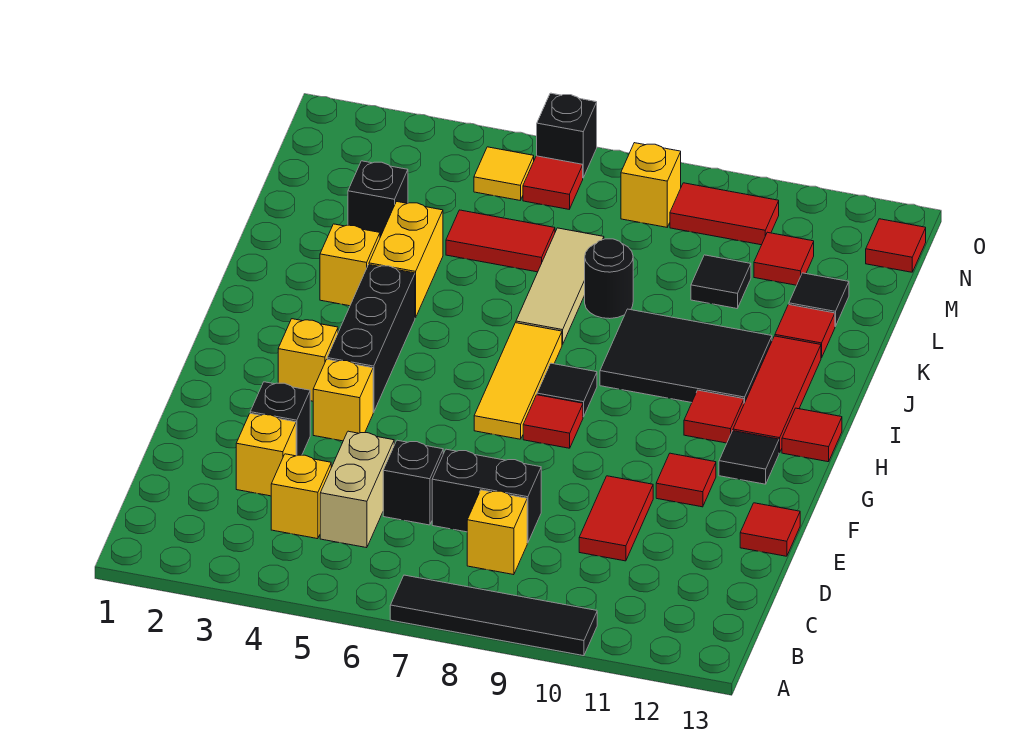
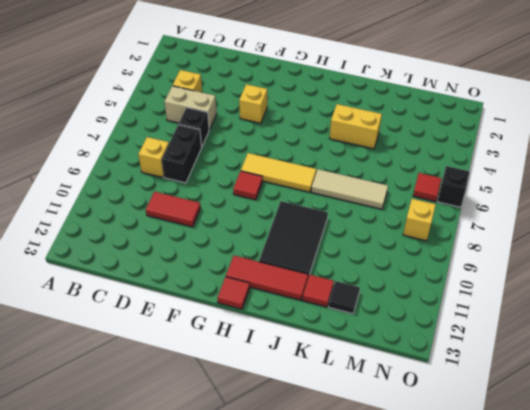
none -> black tile A7:A10 level 1
none -> yellow brick D3 level 1
none -> black brick E3 level 1
none -> red tile E13 level 1

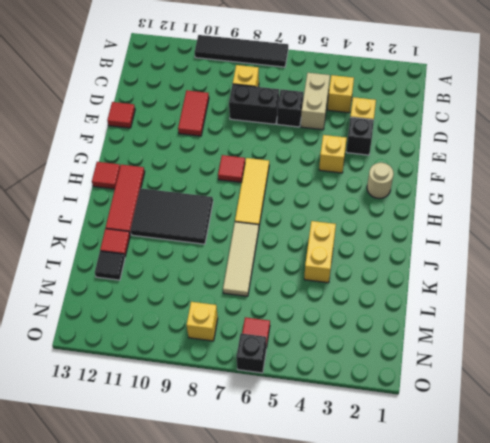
tan round brick G2 level 1 -> none
none -> red tile F11 level 1
none -> yellow brick G3 level 1
none -> black brick G4:I4 level 1
none -> black tile G12 level 1

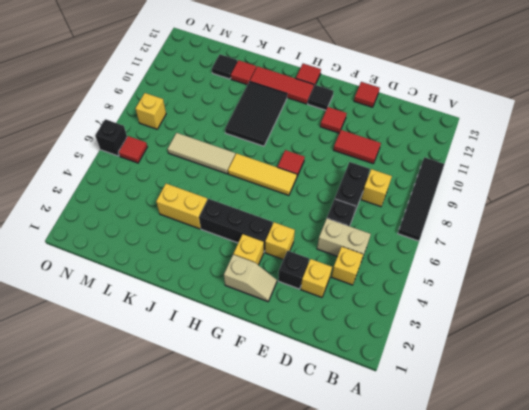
tan slope F2:G2 level 1 top G -> none
none -> black tile H8 level 1
none -> red tile H11 level 1
none -> yellow brick J3 level 1
none -> black round brick K8 level 1

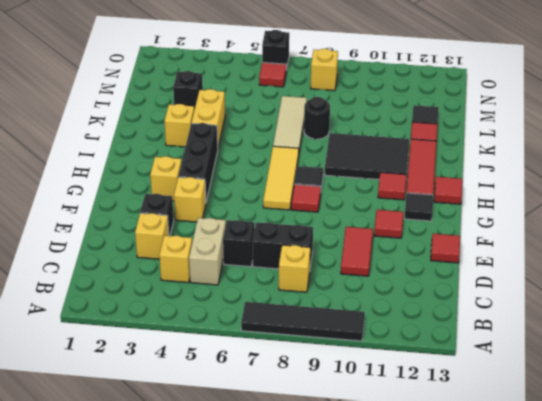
none -> red tile L5:L6 level 1
none -> black tile L10 level 1
none -> red tile M11 level 1
none -> yellow tile N5 level 1

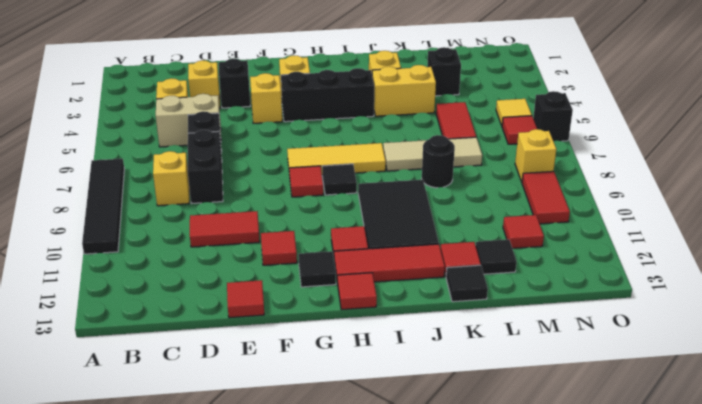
black tile K13 level 1 -> black tile L10 level 1
none -> red tile N13 level 1

